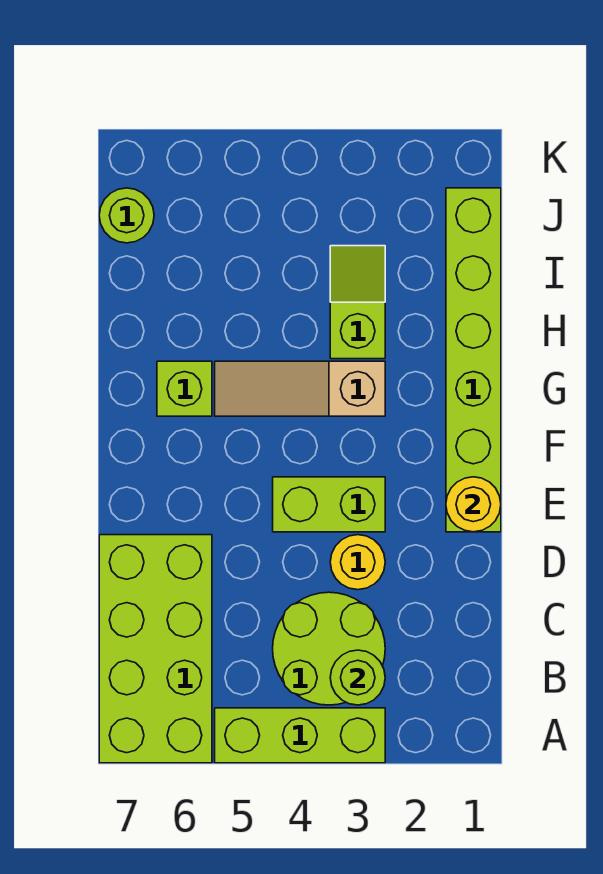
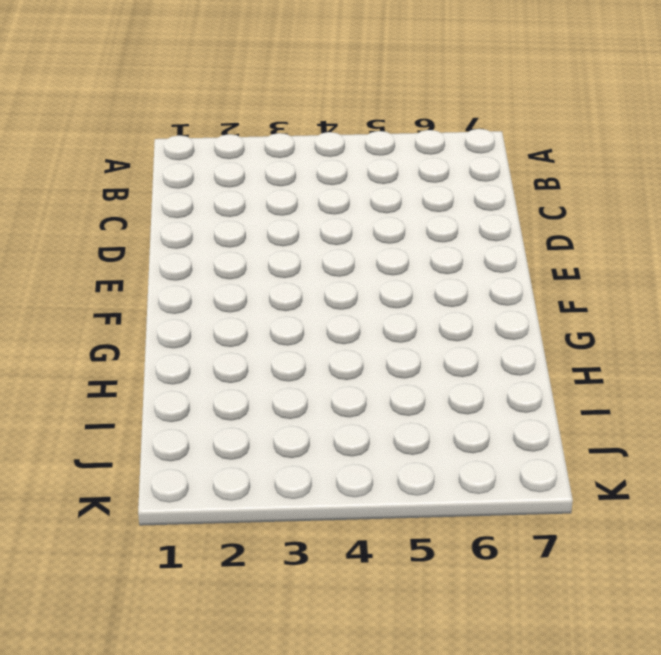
none -> lime brick A3:A5 level 1
none -> lime brick A6:D7 level 1
none -> lime round brick B3:C4 level 1

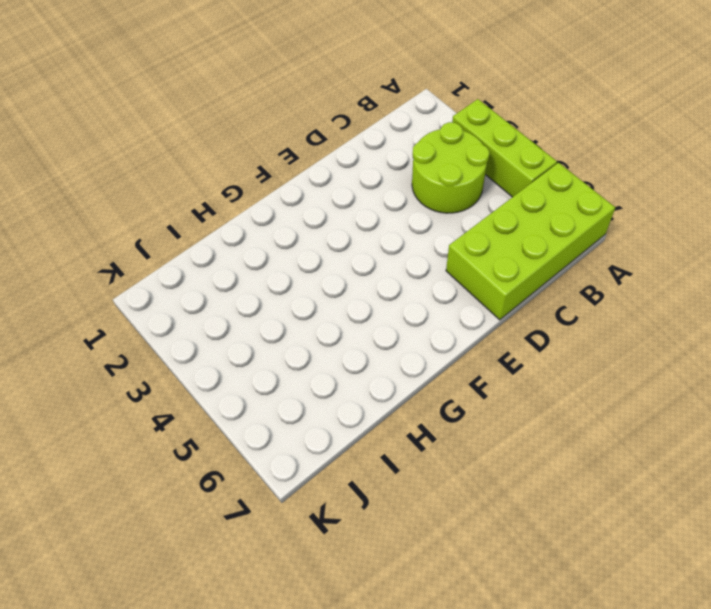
none -> yellow round brick D3 level 1
none -> lime brick E1:J1 level 1
none -> lime brick E3:E4 level 1

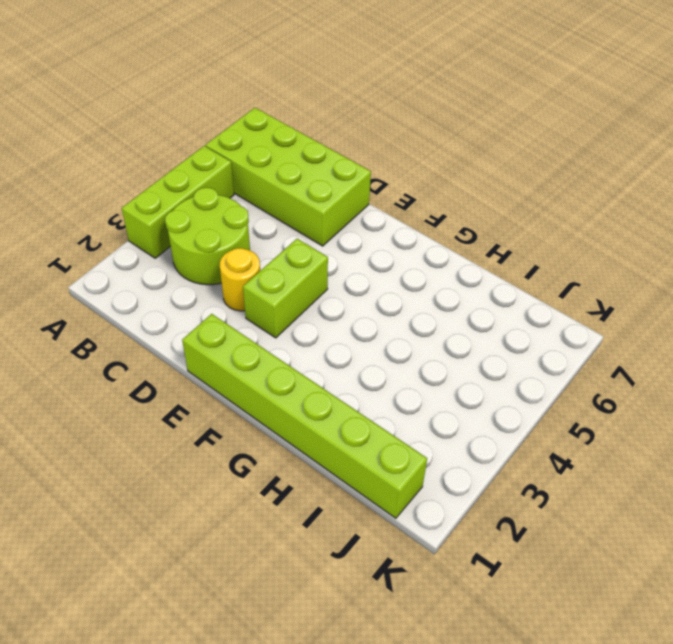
none -> tan slope G3:G5 level 1 top 3
none -> lime brick G6 level 1
none -> lime slope H3:I3 level 1 top H

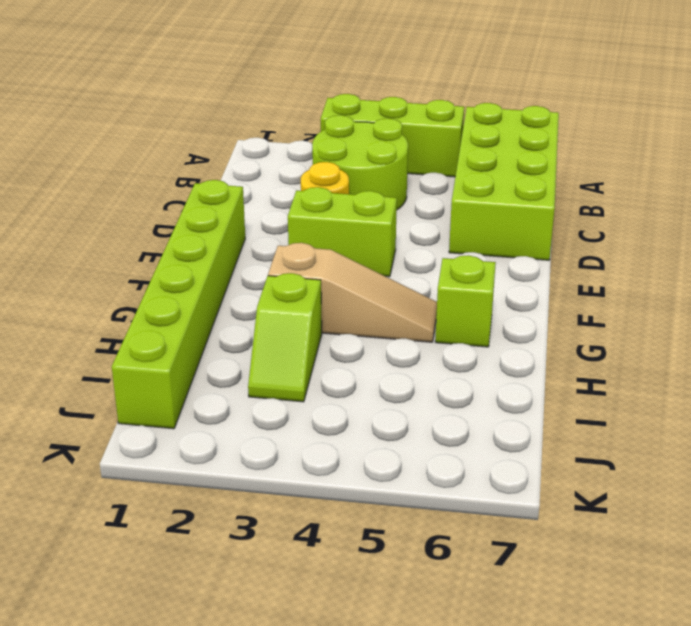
none -> lime round brick J7 level 1
none -> lime round brick B3 level 2
none -> yellow round brick E1 level 2

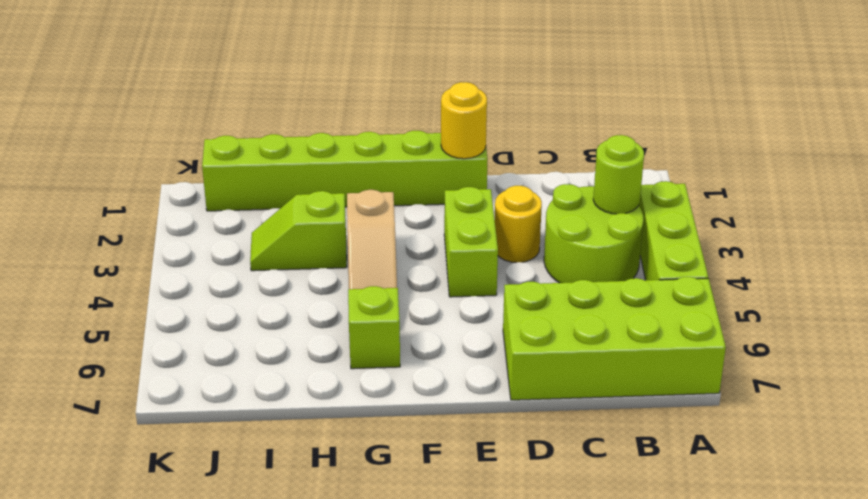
none -> lime round brick J7 level 1

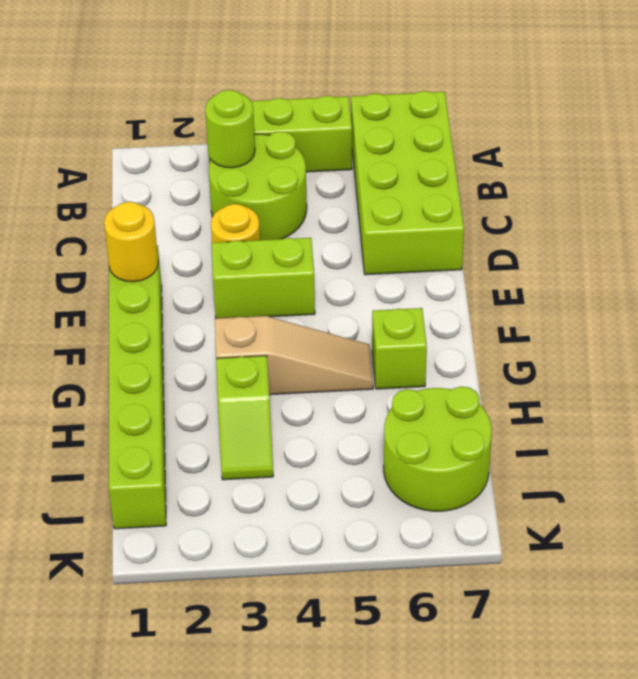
lime round brick I6:J7 level 1 -> lime round brick J7 level 1

